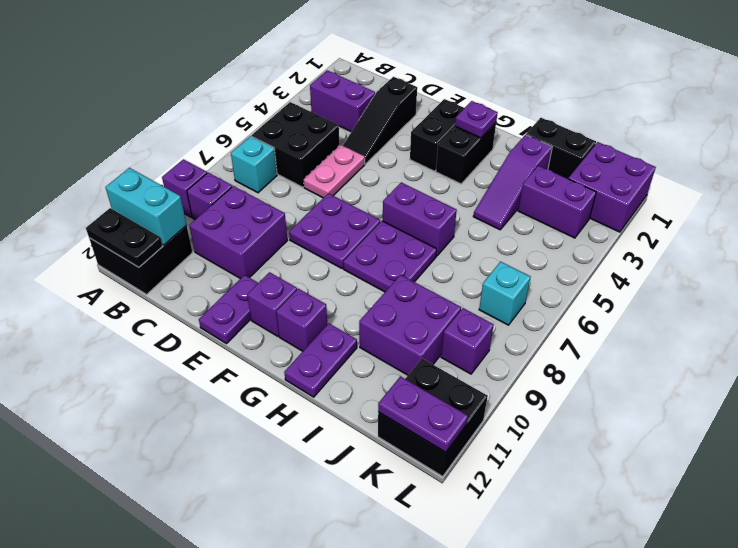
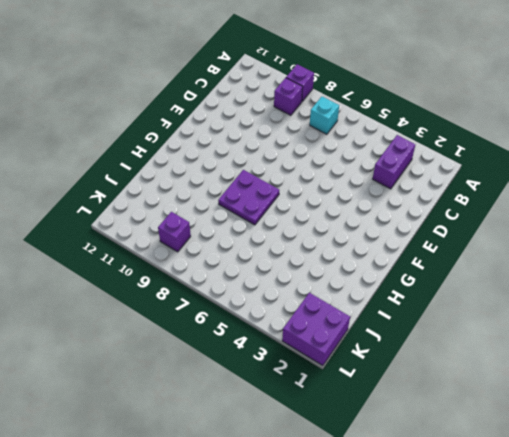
none -> black brick A11:B12 level 1
none -> black brick B5:C6 level 1
none -> purple brick C9:D10 level 1
none -> black slope D2:D4 level 1 top 2

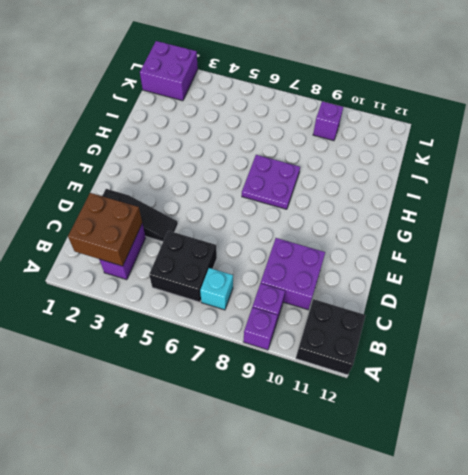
brown brick B2:C3 level 2 -> none
none -> pink plate D5:D6 level 1
none -> purple plate E7:F8 level 1
none -> purple plate E11:E12 level 1
none -> black brick F2:F3 level 1

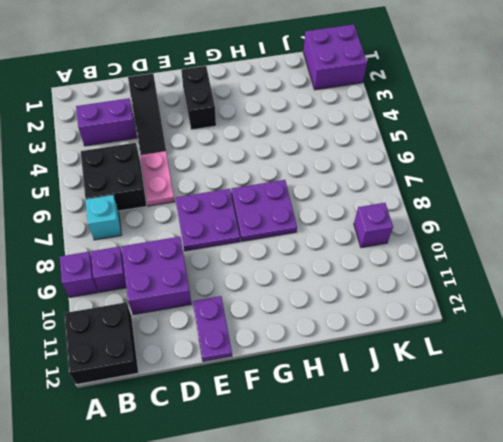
none -> purple brick F11 level 1
none -> black brick G2:G3 level 1
none -> purple brick G6:H6 level 1
none -> purple brick G11 level 1

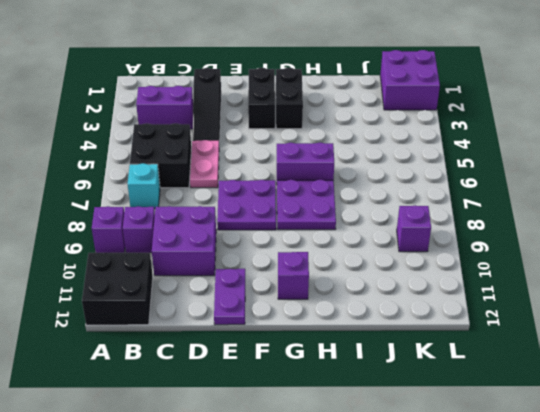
none -> purple brick F11 level 1
none -> purple plate H11:H12 level 1
none -> black brick I1:J1 level 1
none -> purple slope I2:I4 level 1 top 2

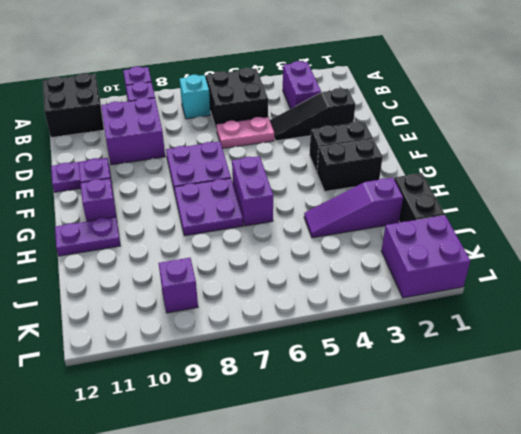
none -> purple brick I9:J10 level 1
none -> purple brick J3:K3 level 1
none -> cyan brick K7 level 1
none -> black brick K11:L12 level 1

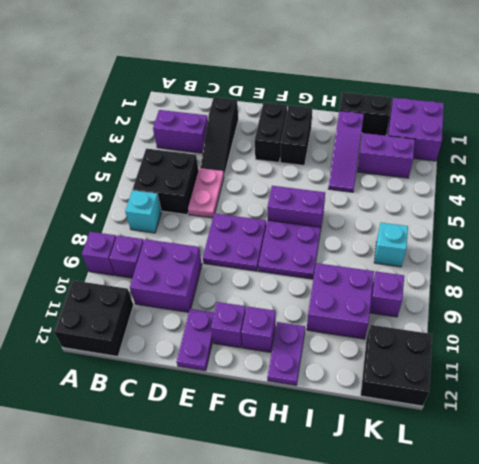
none -> cyan brick A11:B11 level 2
none -> black plate A12:B12 level 2
none -> purple plate G2 level 2
none -> purple plate K12:L12 level 2

